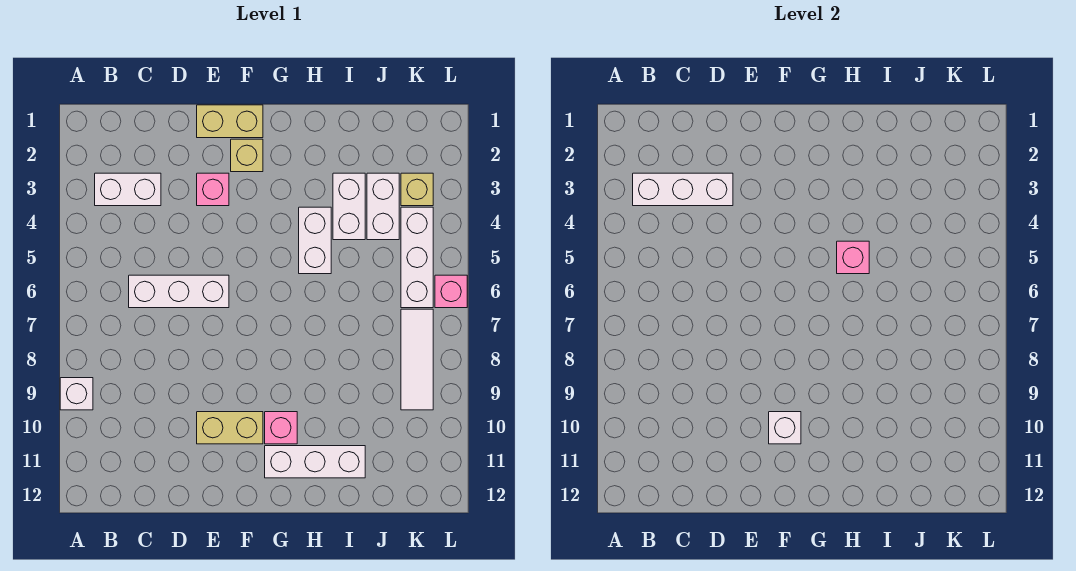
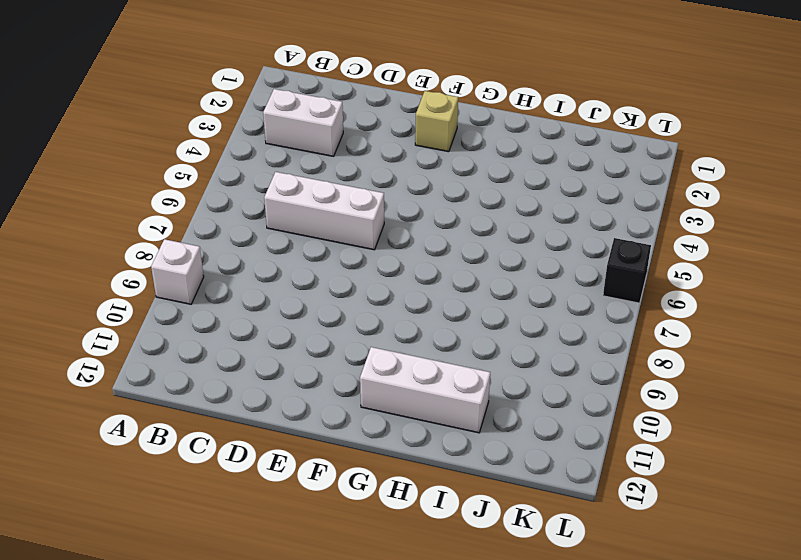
black brick L6 level 1 -> pink brick L6 level 1
none -> tan brick E1:F1 level 1
none -> pink brick E3 level 1
none -> tan brick E10:F10 level 1

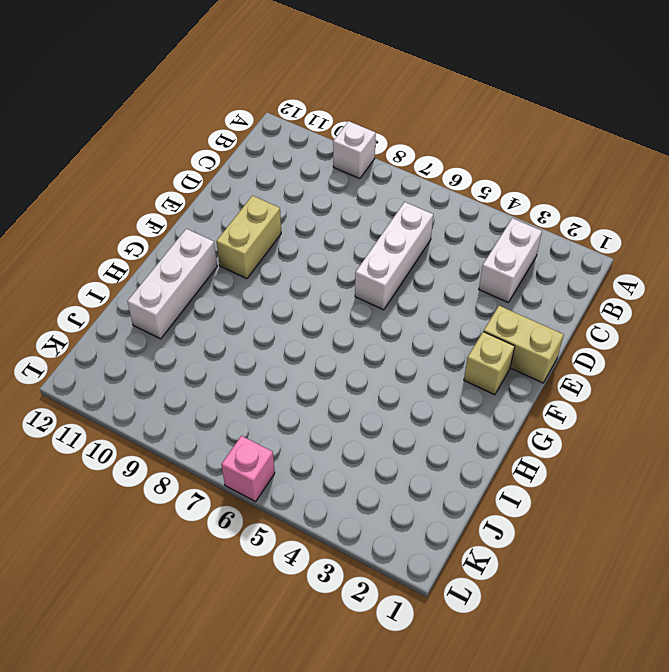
tan brick E1:E2 level 1 -> tan brick E1:F1 level 1
none -> pink brick E3 level 1
none -> pink brick G10 level 1
none -> white brick H4:H5 level 1

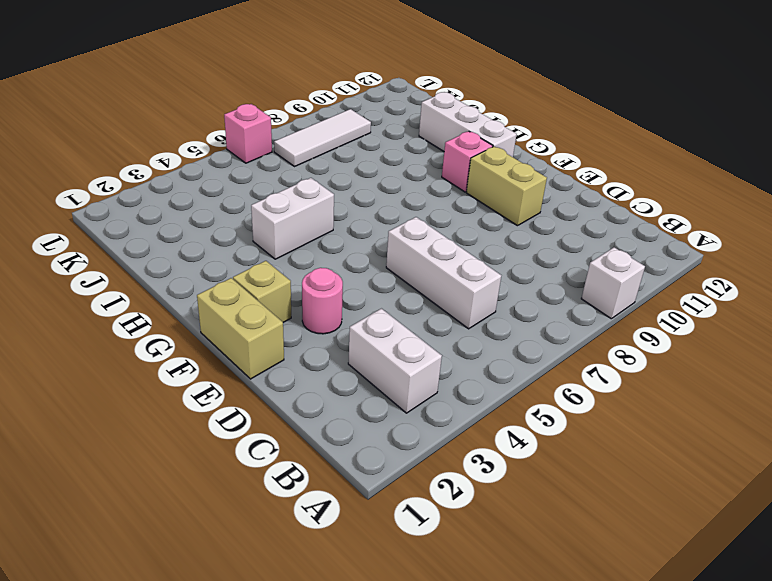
pink round brick E3 level 1 -> pink brick E3 level 1
none -> white brick I3:I4 level 1
none -> white brick J3:J4 level 1
none -> tan brick K3 level 1

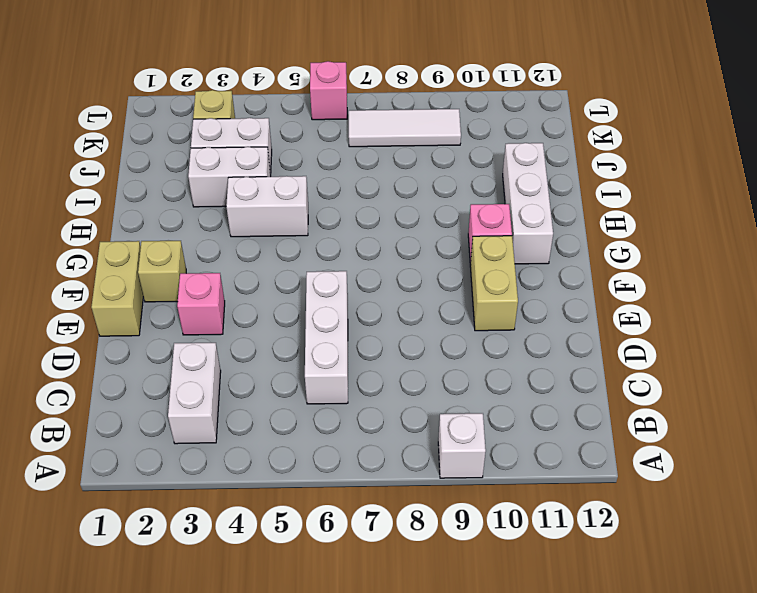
none -> white brick K4:K6 level 1
none -> white brick B3:D3 level 2
none -> white brick F10 level 2

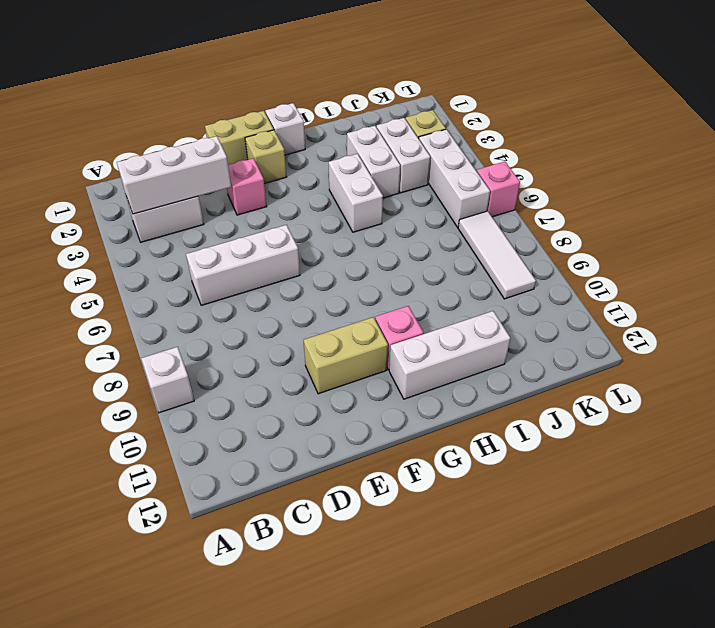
white brick G1 level 1 -> white brick F10 level 2
none -> pink brick H5 level 2

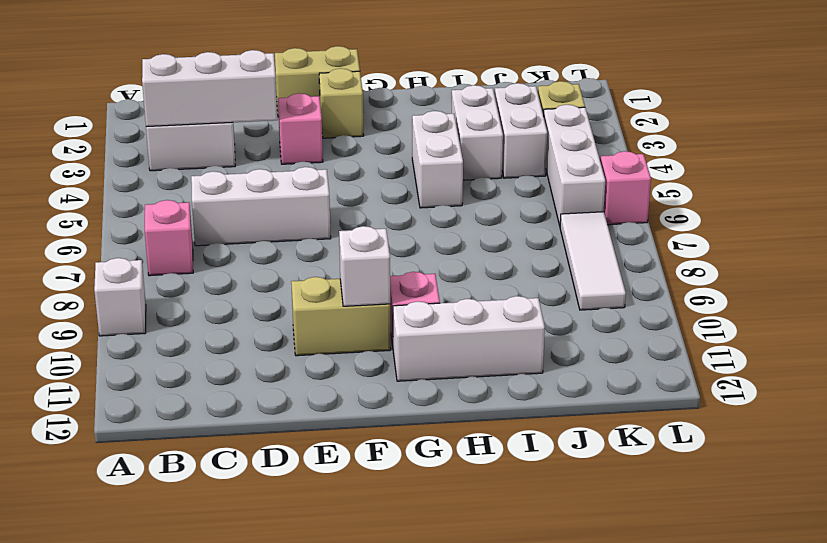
pink brick B7 level 1 -> pink brick H5 level 2

